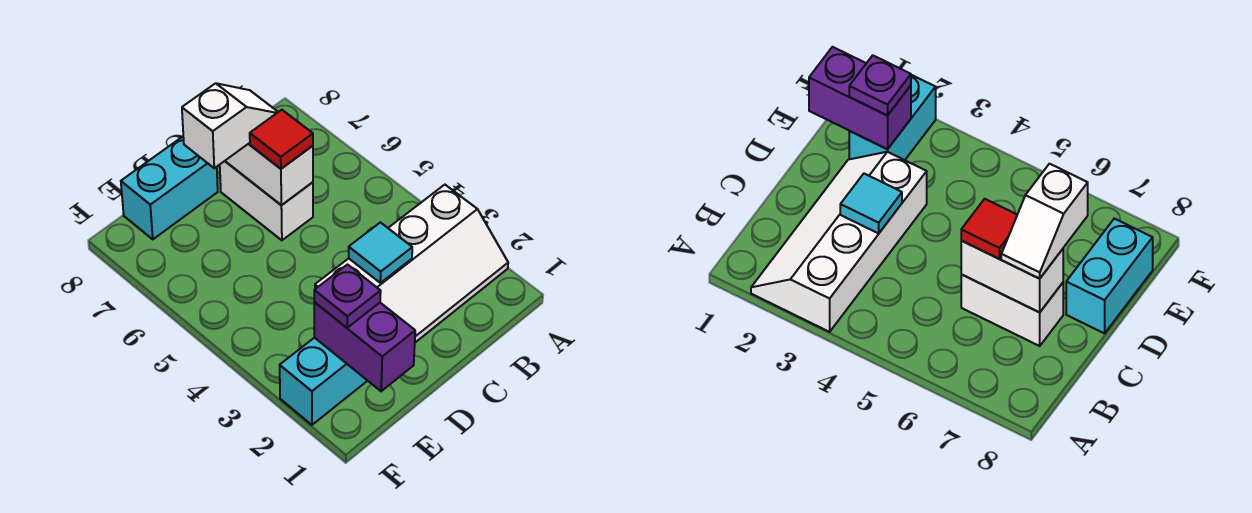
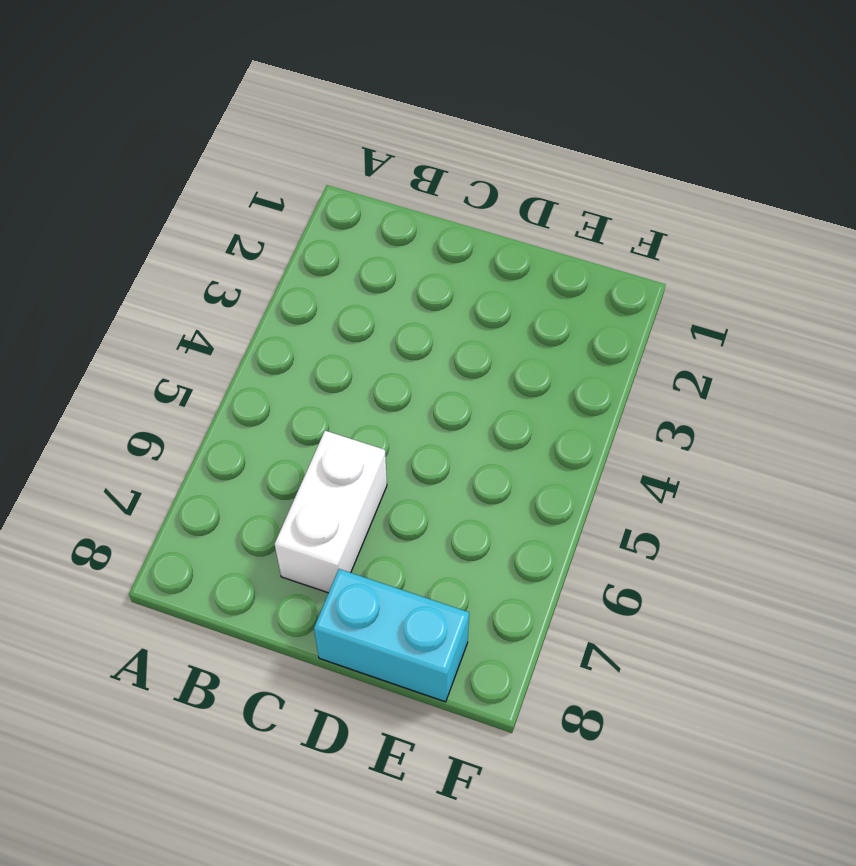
none -> white slope A2:D3 level 1 top 3
none -> cyan brick E2:F2 level 1

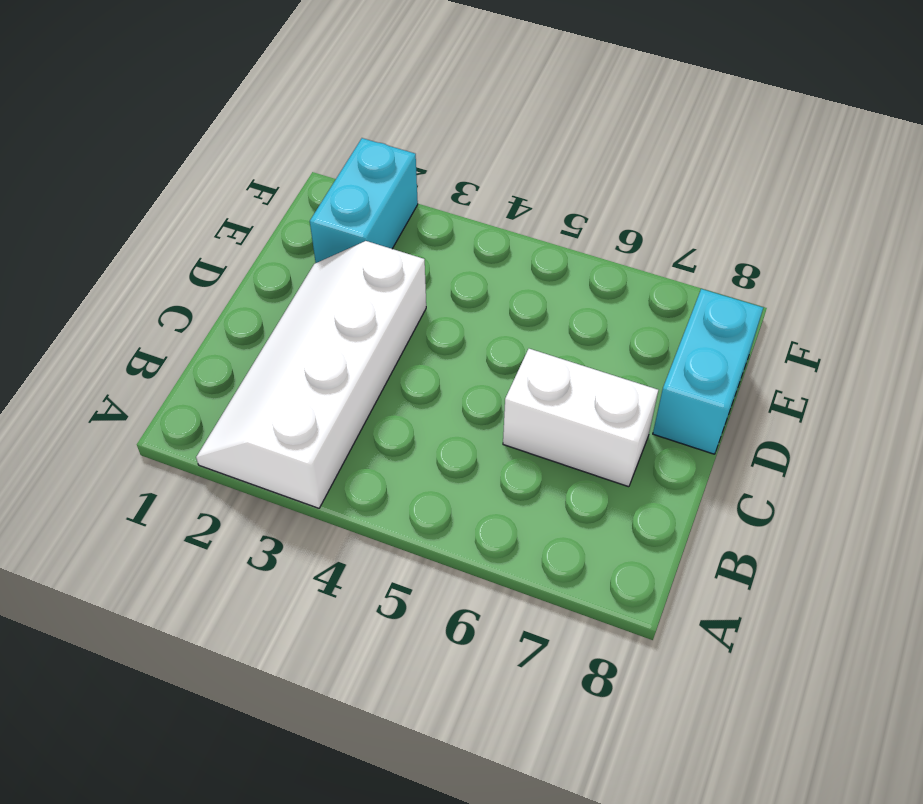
none -> cyan tile C3 level 2
none -> white brick C6:C7 level 2

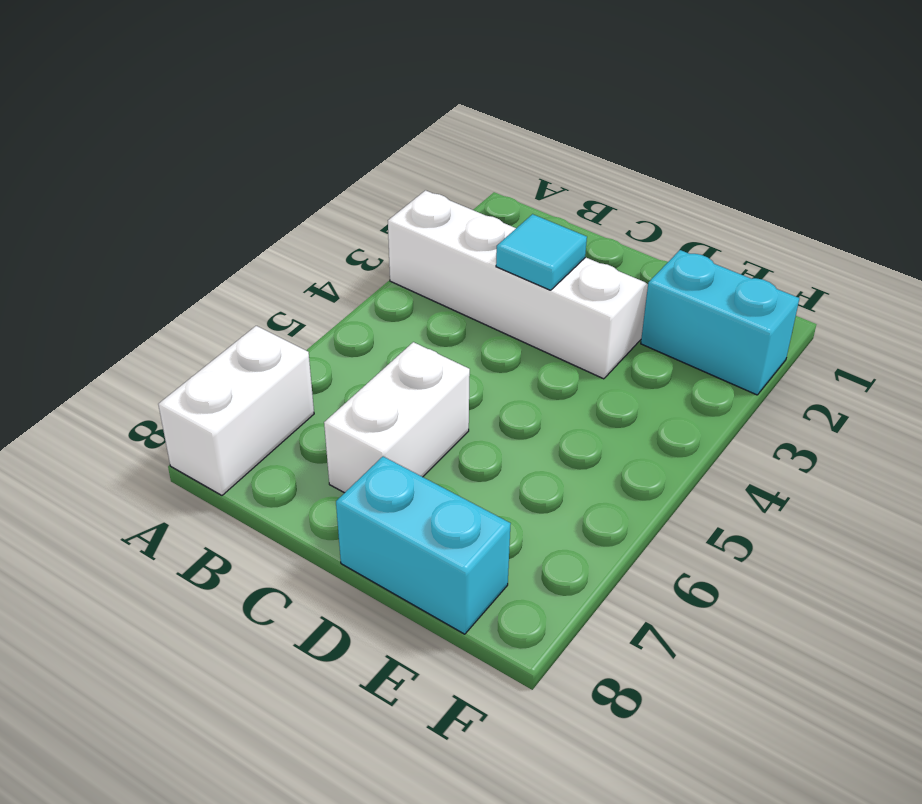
white brick A7:A8 level 1 -> white brick C6:C7 level 2
none -> purple brick E1:E2 level 2
none -> red tile C6 level 3

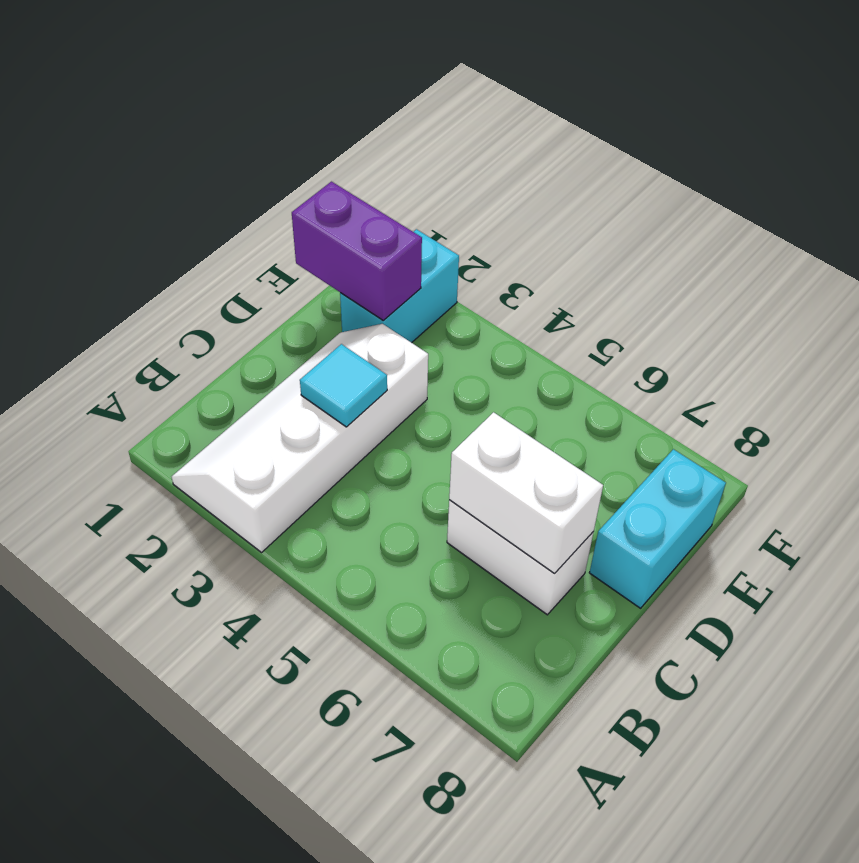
none -> red tile C6 level 3
none -> white slope C7:D7 level 3 top D

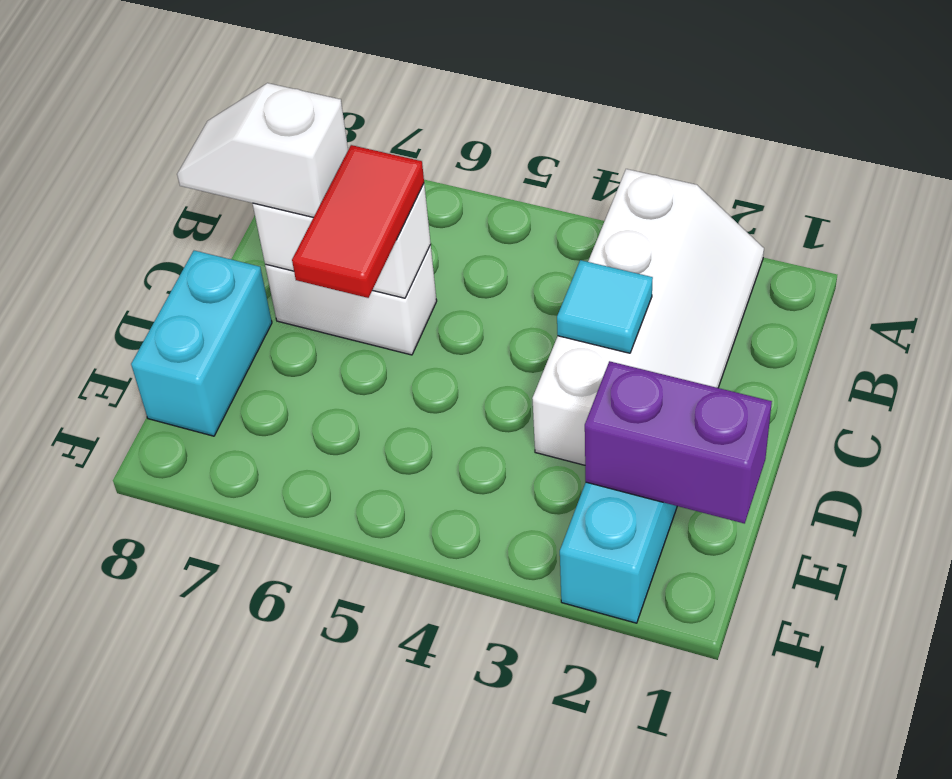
red tile C6:D6 level 3 -> red tile C6 level 3
white slope C7:C8 level 3 top 7 -> white slope C7:D7 level 3 top D
none -> purple plate E2 level 3

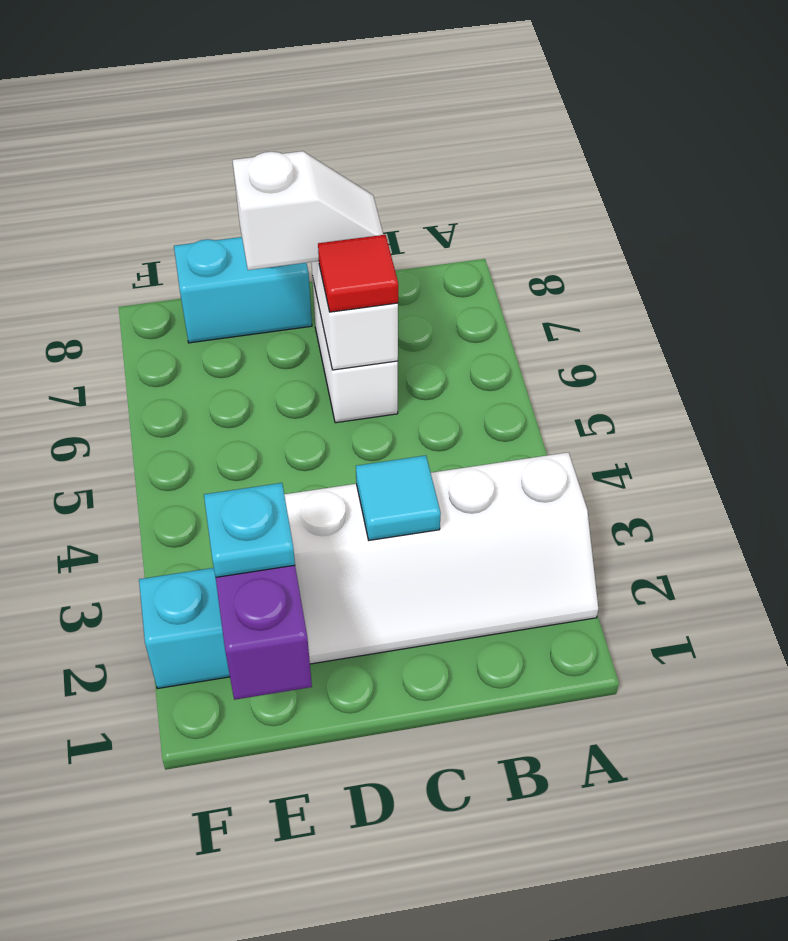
cyan plate E2 level 3 -> purple plate E2 level 3

